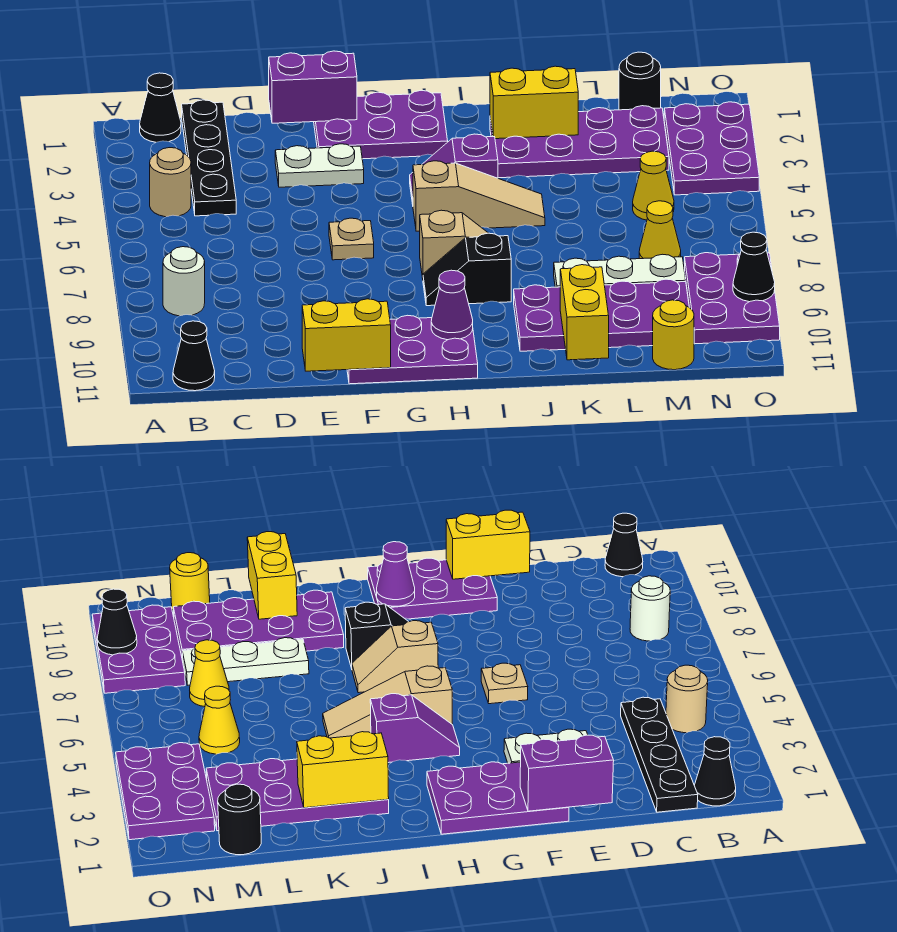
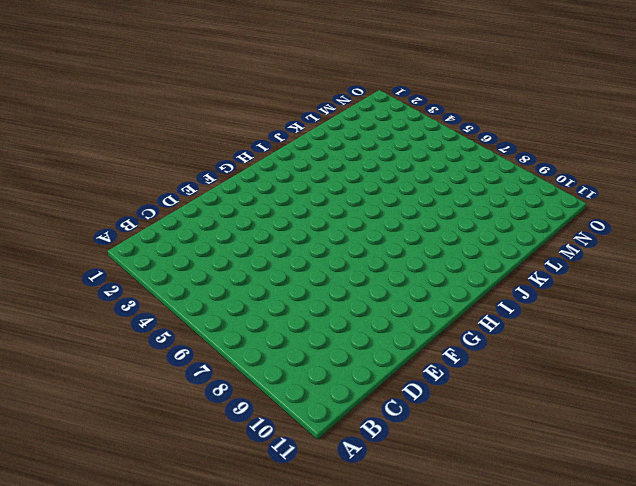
none -> black cone B1 level 1
none -> tan round brick B4 level 1
none -> white round brick B8 level 1

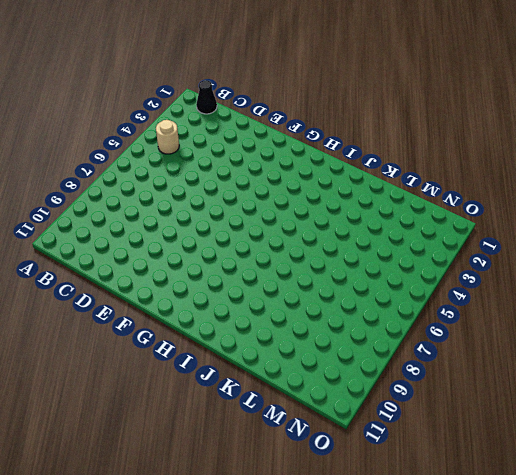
none -> white round brick B8 level 1
none -> black cone B11 level 1
none -> black plate C1:C4 level 1

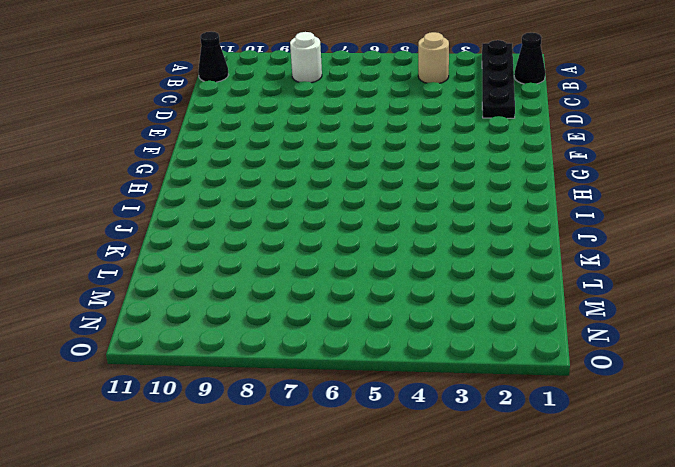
black plate A2:D2 level 1 -> black plate C1:C4 level 1
none -> white plate E3:F3 level 1
none -> purple plate F1:H2 level 1
none -> tan plate F6 level 1

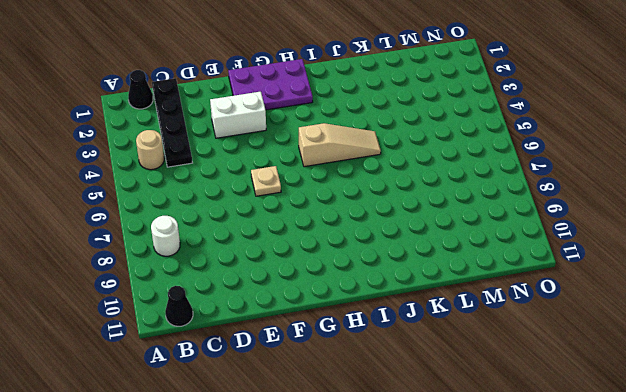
white brick E3:F3 level 1 -> white plate E3:F3 level 1
none -> purple plate F10:H11 level 1
none -> purple slope H4:I4 level 1 top I
none -> tan slope H7:I7 level 1 top H

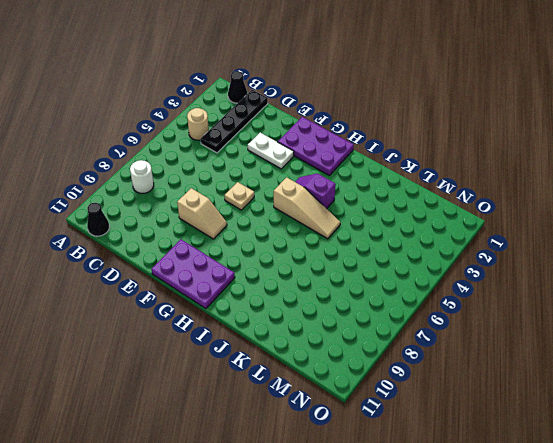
tan slope E8:F8 level 1 top E -> tan slope H7:I7 level 1 top H
none -> black slope H8:I8 level 1 top I
none -> purple plate J2:M3 level 1
none -> purple plate J9:M10 level 1

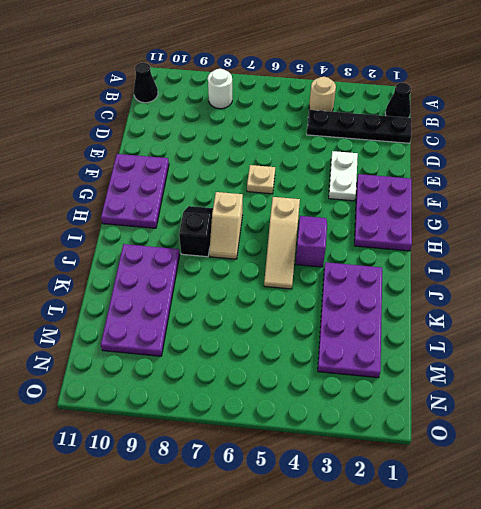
none -> white plate K8:M8 level 1
none -> black round brick M1 level 1
none -> yellow cone M5 level 1

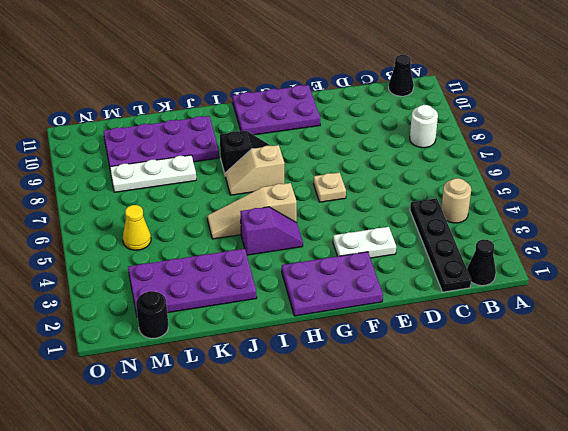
none -> yellow cone M7 level 1
none -> yellow round brick M11 level 1
none -> purple plate N2:O4 level 1

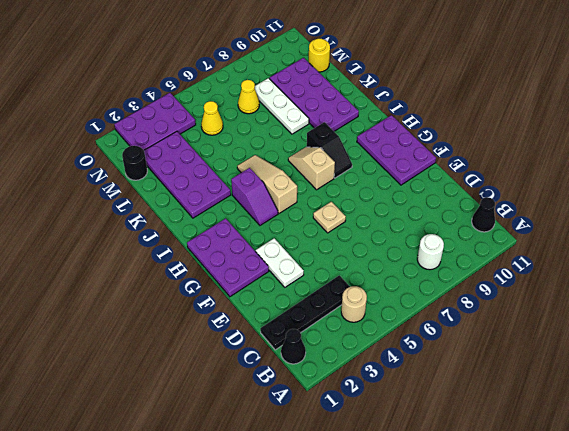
none -> purple plate N8:O10 level 1
none -> purple brick E1:F1 level 2
none -> yellow brick E11:F11 level 2

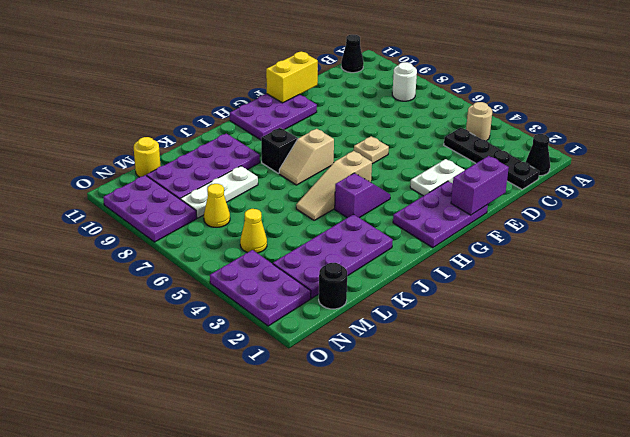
none -> purple cone H10 level 2
none -> yellow brick J2:K2 level 2
none -> yellow brick K10:K11 level 2

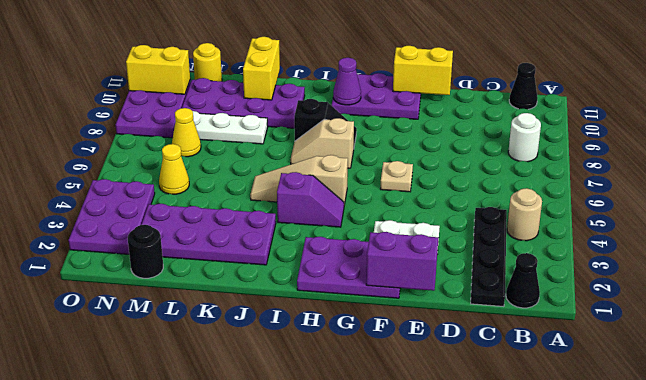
yellow brick N10:O10 level 2 -> yellow brick J2:K2 level 2
none -> black cone O9 level 2

